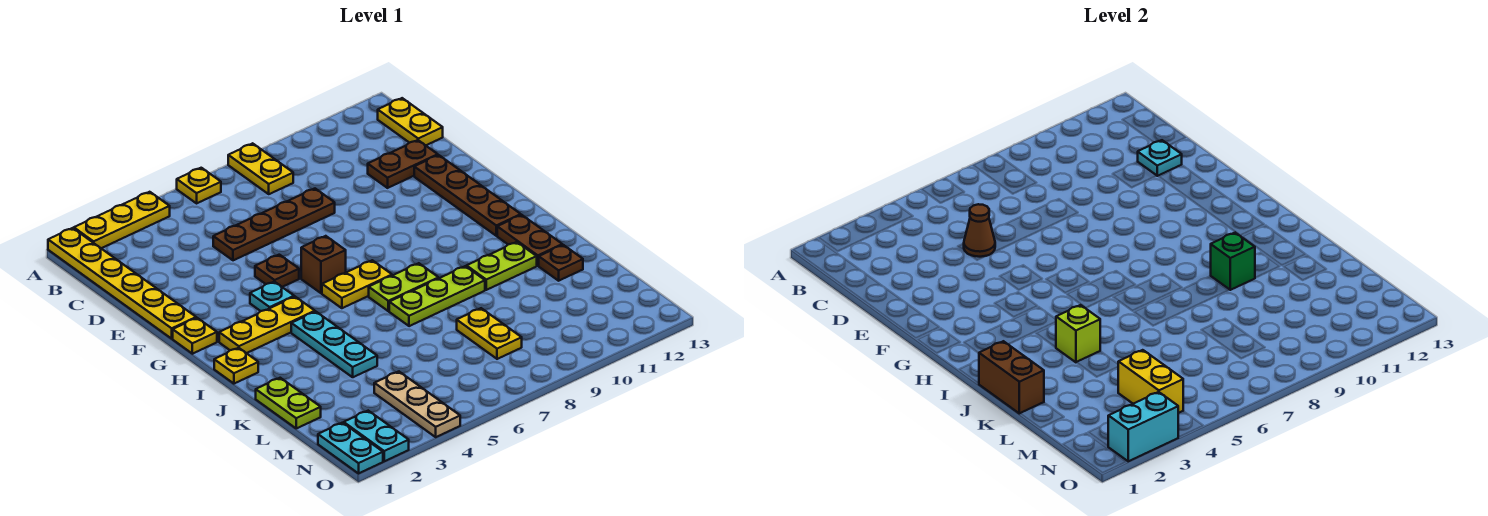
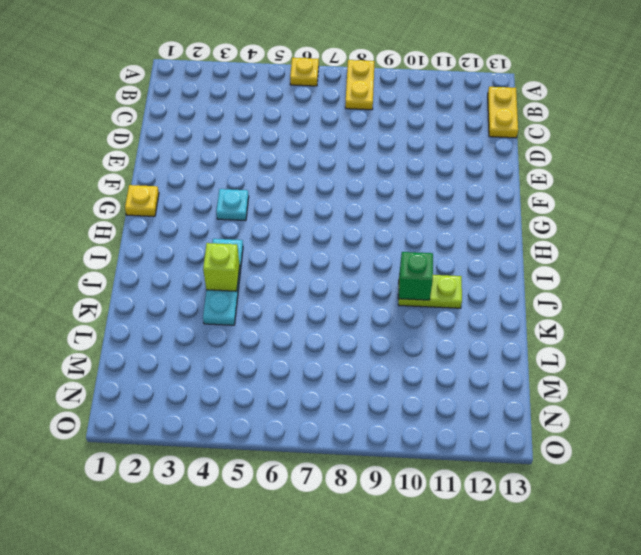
none -> yellow plate A1:F1 level 1
none -> yellow plate A2:A4 level 1
none -> brown plate D5:D8 level 1
none -> brown plate D11:D12 level 1

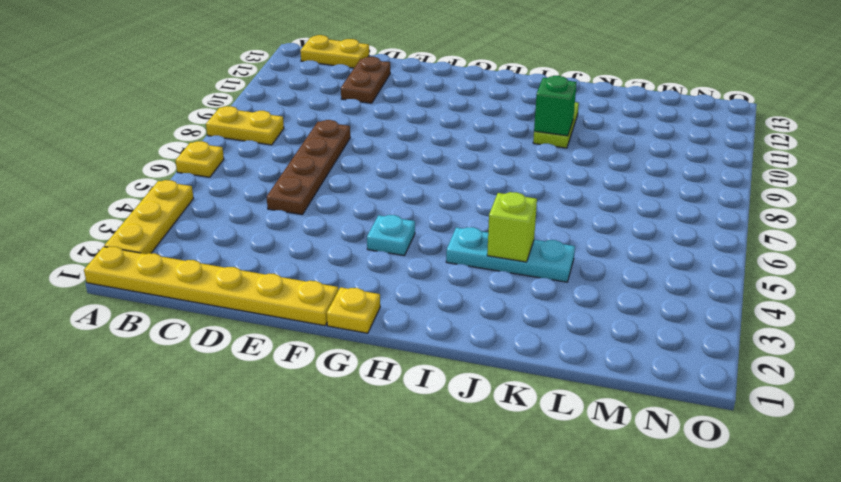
none -> brown plate E12:H12 level 1
none -> brown plate F5 level 1
none -> brown brick G6 level 1
none -> yellow plate H2:H4 level 1

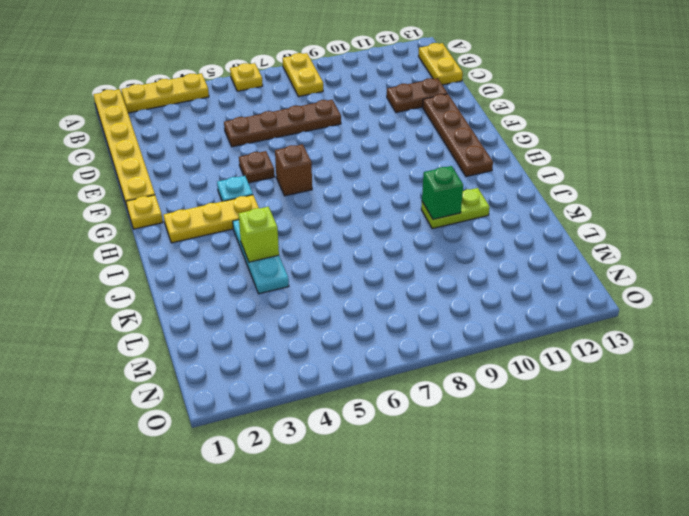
none -> yellow plate H6:H7 level 1
none -> yellow plate I1 level 1
none -> lime plate I7:I8 level 1
none -> brown plate I12:J12 level 1

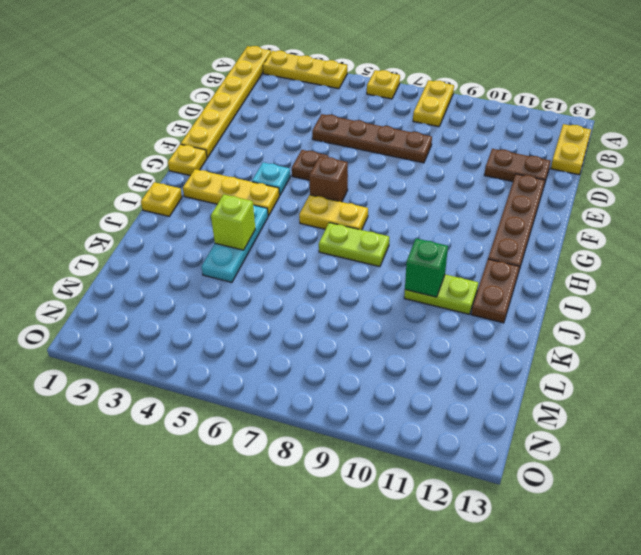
none -> lime plate J7:J9 level 1
none -> lime plate K1:L1 level 1
none -> brown plate K12 level 1
none -> yellow plate L8:M8 level 1

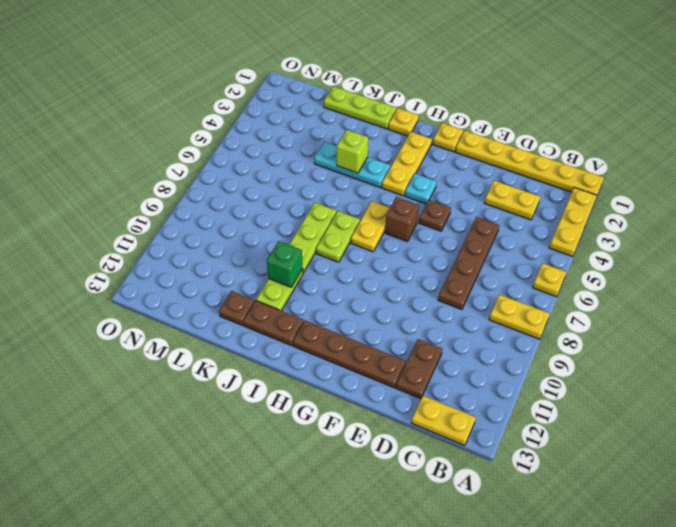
yellow plate C3:D3 level 1 -> yellow plate L8:M8 level 1
lime plate J1:L1 level 1 -> lime plate K1:L1 level 1
none -> tan plate M4:O4 level 1
none -> cyan plate N1:O1 level 1
none -> cyan plate N2:O2 level 1
none -> brown cone D5 level 2

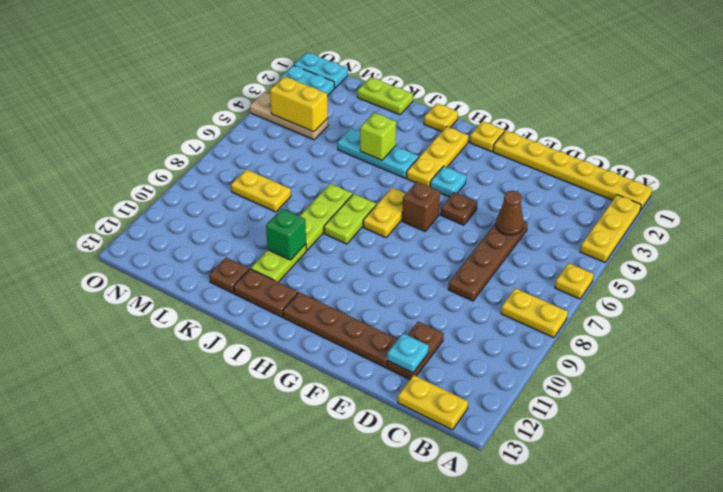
none -> brown brick J1:K1 level 2
none -> cyan brick O2:O3 level 2

